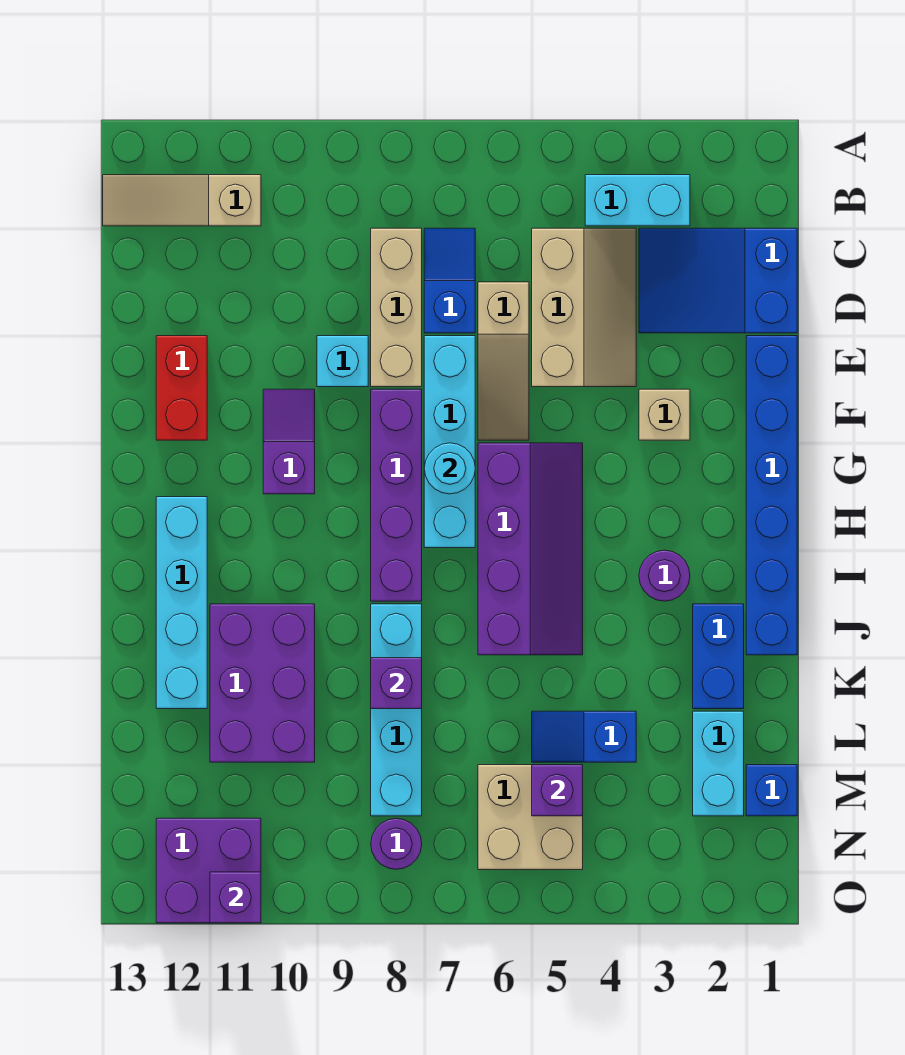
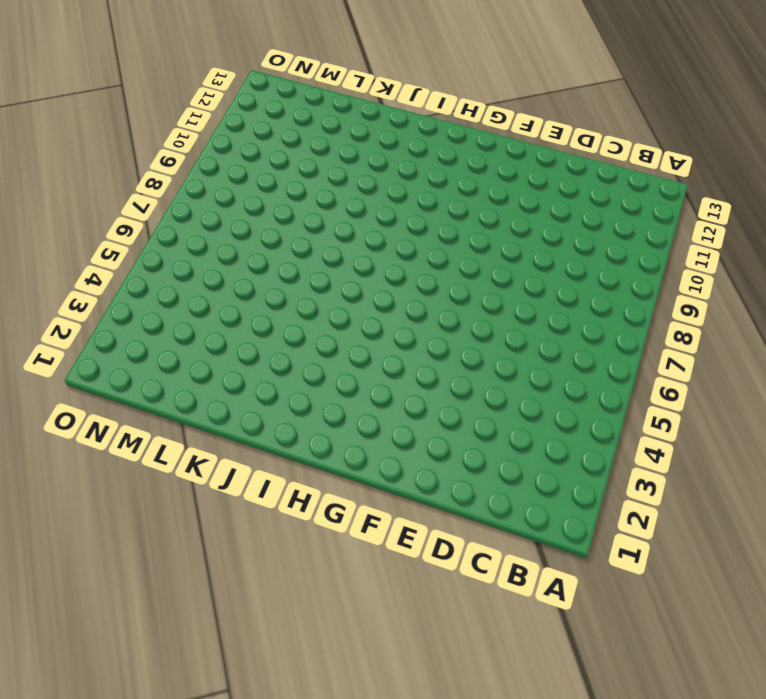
none -> cyan brick B3:B4 level 1
none -> tan slope B11:B13 level 1 top 11
none -> blue slope C1:D3 level 1 top 1
none -> tan slope C4:E5 level 1 top 5

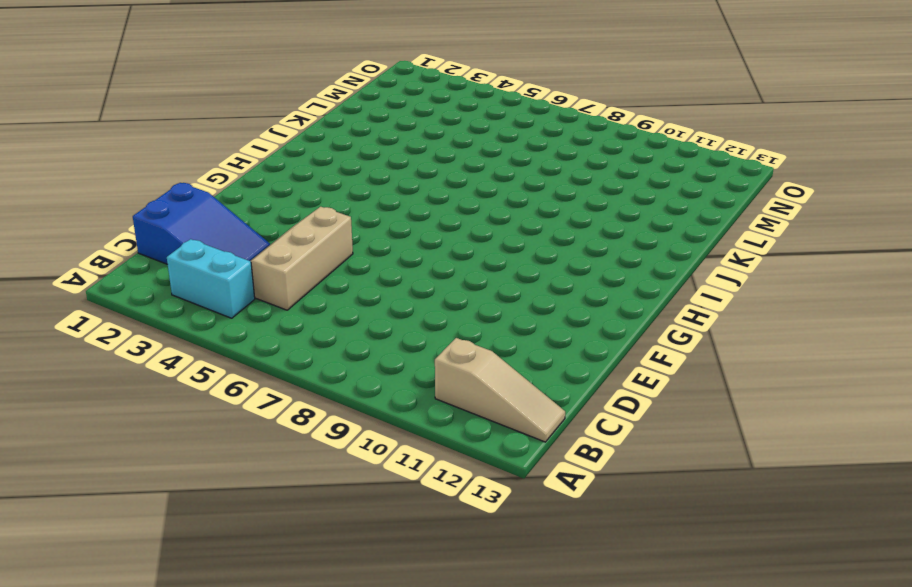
none -> blue slope C7:D7 level 1 top D
none -> tan brick C8:E8 level 1
none -> tan slope D6:F6 level 1 top D
none -> blue brick E1:J1 level 1

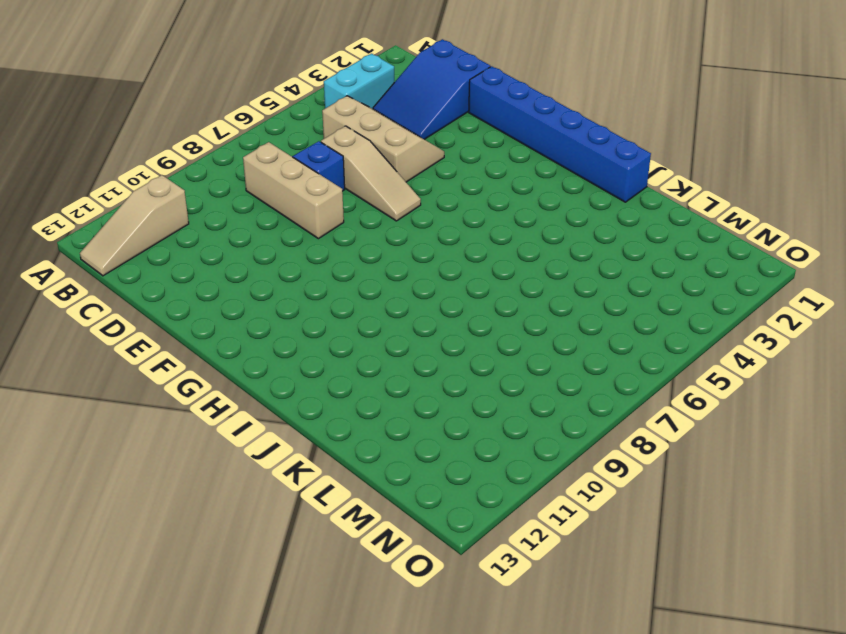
none -> cyan brick E7:H7 level 1
none -> cyan brick E9 level 1
none -> red brick E12:F12 level 1
none -> tan brick F3 level 1

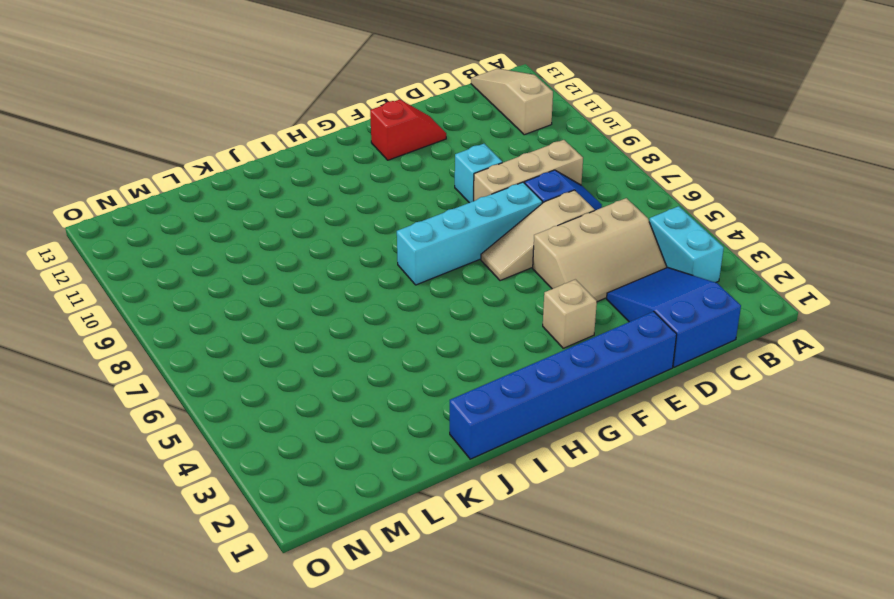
red slope E12:F12 level 1 top F -> red brick E12:F12 level 1
none -> purple brick F8:I8 level 1
none -> purple slope F10:G10 level 1 top G
none -> purple slope G5:J6 level 1 top 6
none -> cyan brick H12:K12 level 1

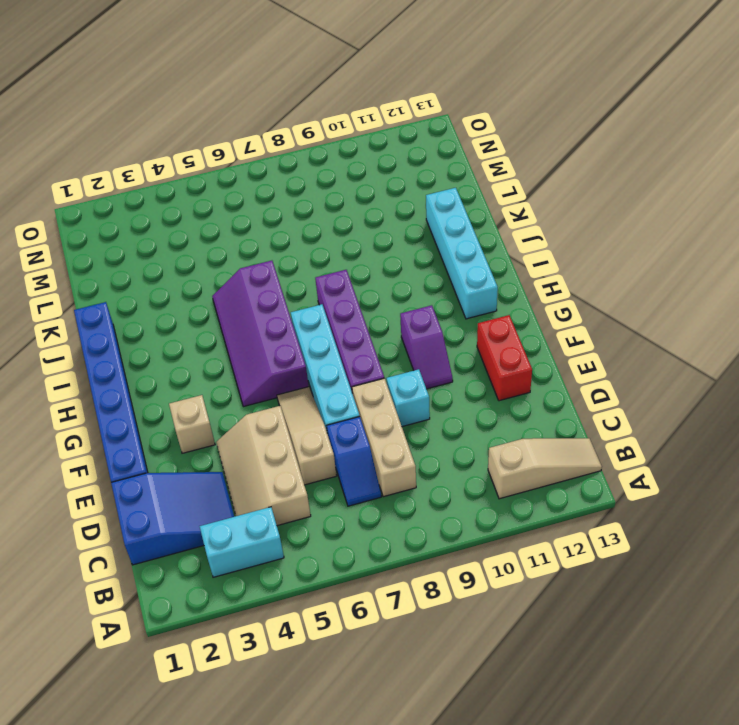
none -> purple round brick I3 level 1
none -> blue brick J2:K2 level 1
none -> cyan brick J8:M8 level 1
none -> purple brick J10:L11 level 1

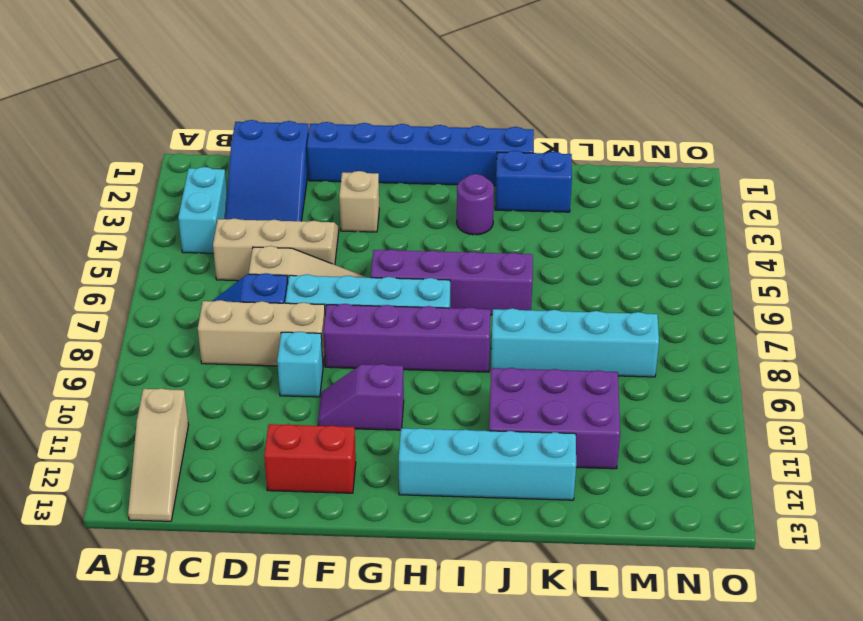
none -> cyan brick L2:M2 level 1
none -> blue slope L4:L5 level 1 top 4
none -> blue brick M1 level 1
none -> tan brick M5:N6 level 1

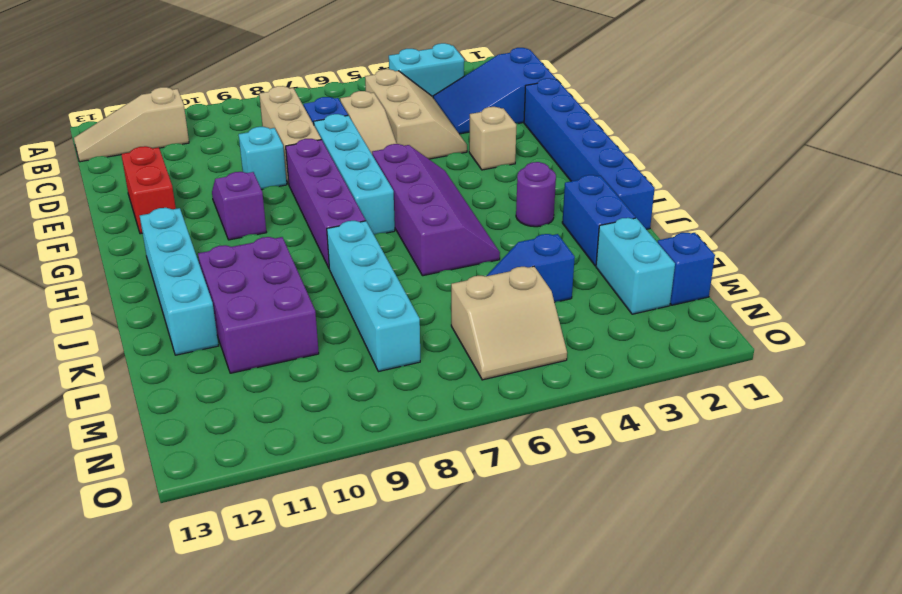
tan slope M5:N6 level 1 top M -> tan brick M5:N6 level 1
none -> purple round brick N8 level 1
none -> purple brick N11:O12 level 1
none -> cyan round brick G7 level 2
none -> purple brick K8 level 2

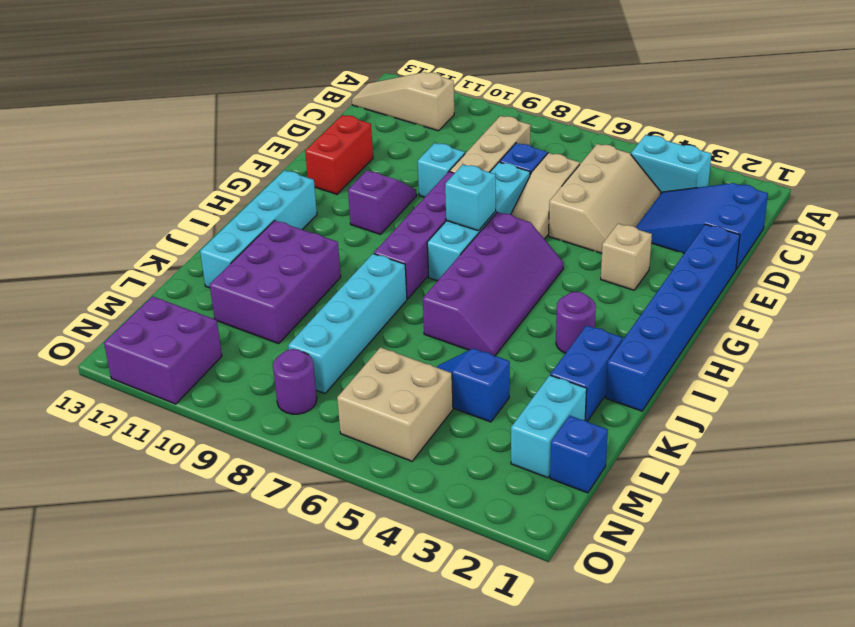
cyan brick G7 level 2 -> cyan round brick G7 level 2
none -> purple brick K8 level 2
none -> purple brick M5 level 2
none -> purple brick O11 level 2

